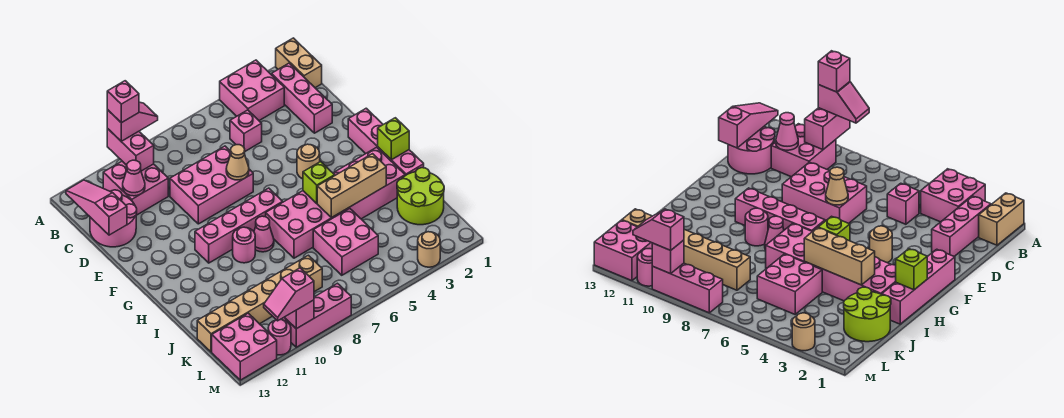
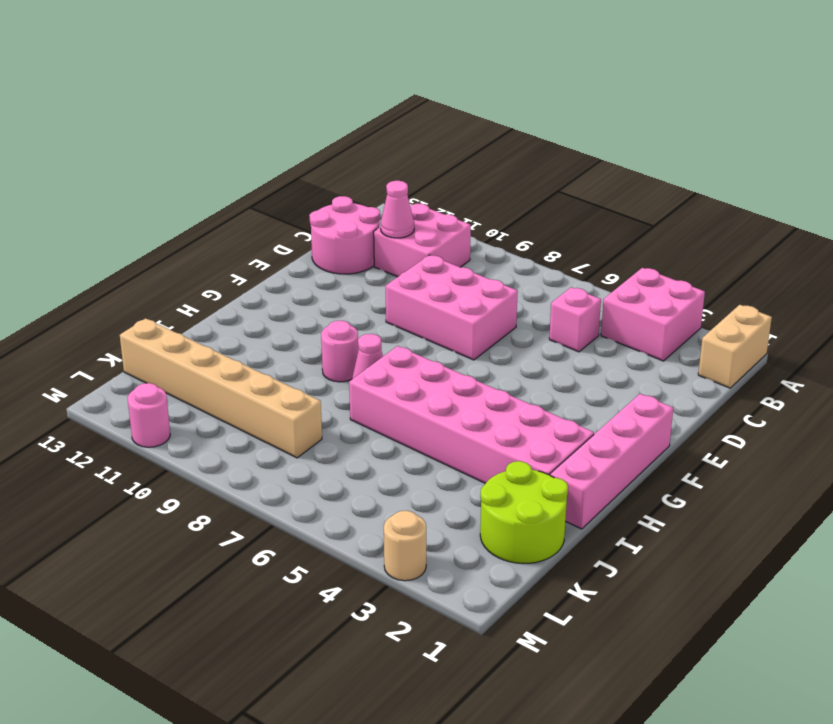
none -> pink brick B2:D2 level 1
none -> tan round brick F4 level 1
none -> pink brick G7:G10 level 1
none -> pink brick J5:K6 level 1

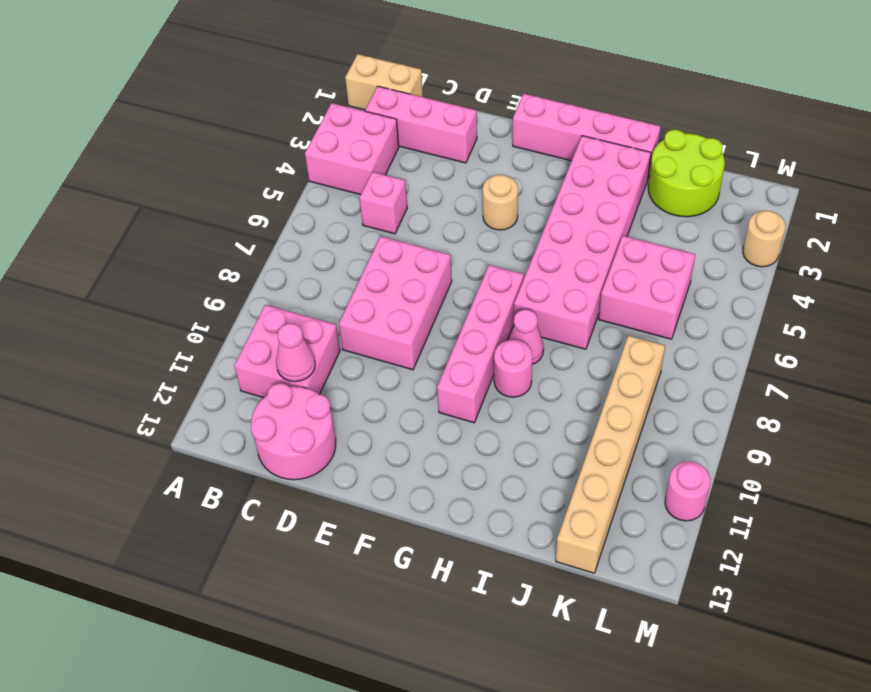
none -> pink brick L12:M13 level 1
none -> pink brick M8:M10 level 1
none -> pink brick A10:B10 level 2
none -> pink slope B13:D13 level 2 top D

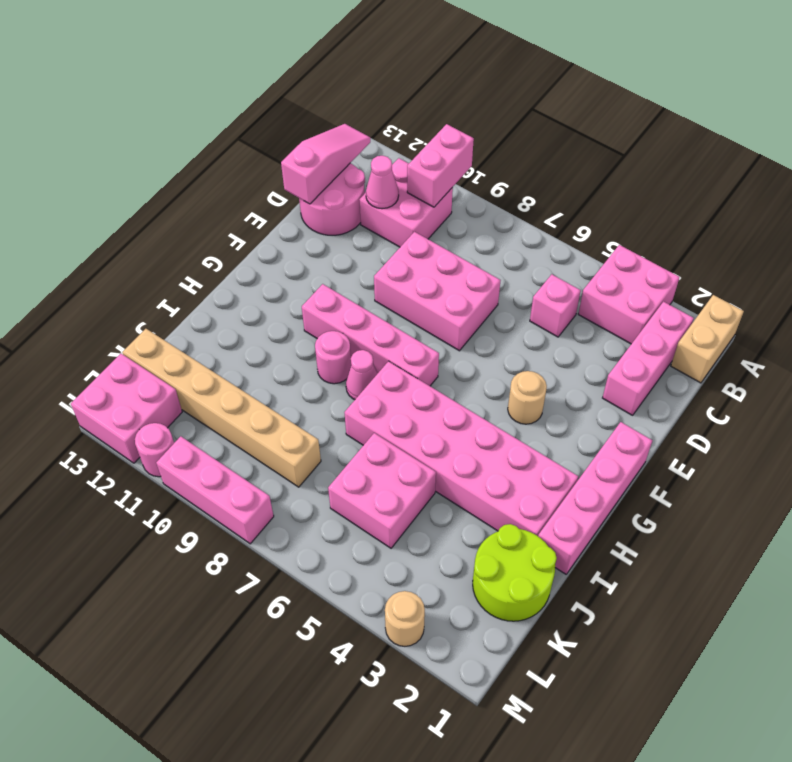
none -> tan cone E7 level 2
none -> lime brick H1 level 2
none -> lime brick H5 level 2
none -> tan brick I3:I5 level 2

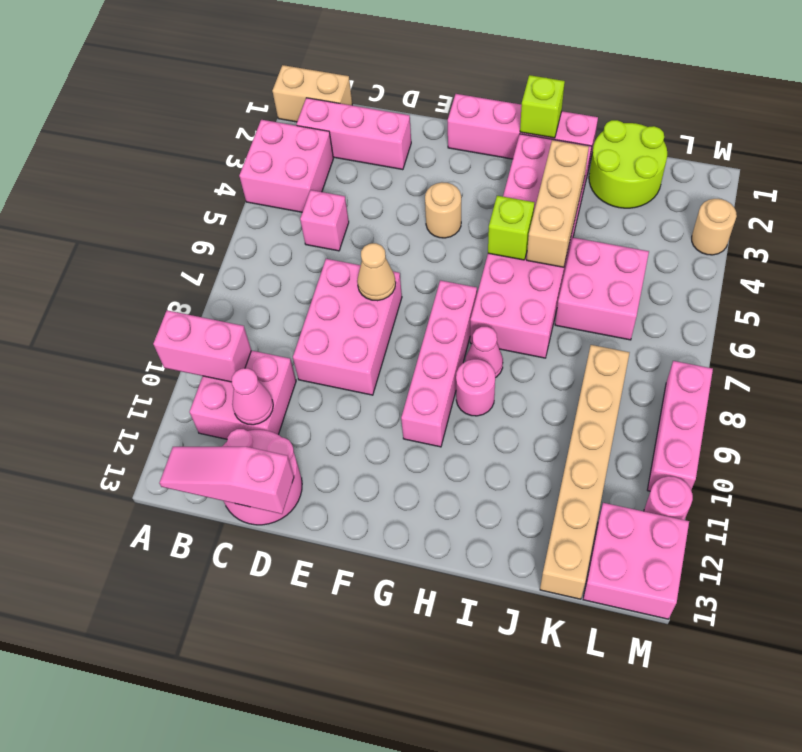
none -> pink brick M10 level 2
none -> pink slope A9:A10 level 3 top 10
none -> pink slope M10:M11 level 3 top 10
none -> pink brick A10 level 4

